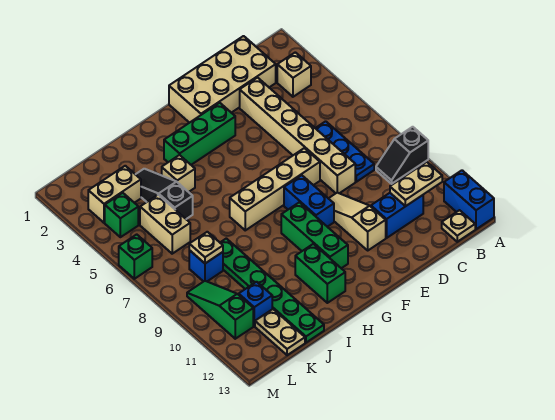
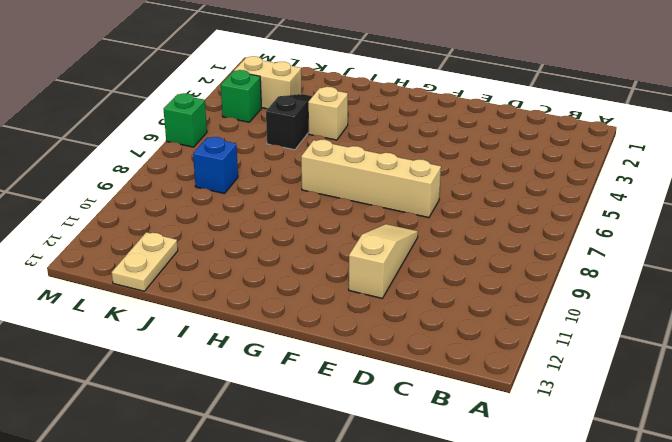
none -> black slope A9:B9 level 1 top A
none -> blue brick A12:A13 level 1
none -> tan brick B3 level 1

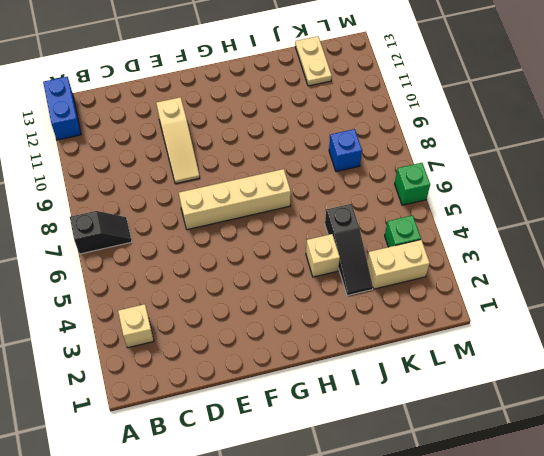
black slope A7:B7 level 1 top A -> black slope A9:B9 level 1 top A
none -> tan plate B13 level 1
none -> tan brick C1:F2 level 1
none -> blue plate C6:C8 level 1

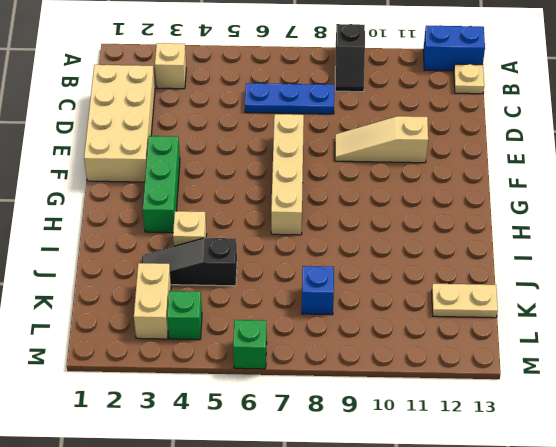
none -> blue brick C11:D11 level 1
none -> tan brick D3:D8 level 1
none -> blue brick F8:F9 level 1

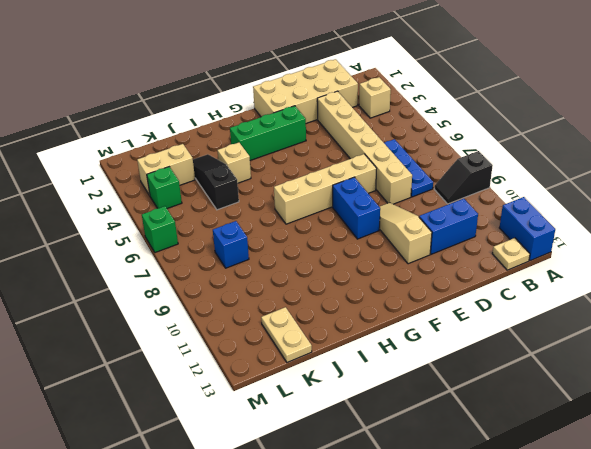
none -> green brick G9:G11 level 1
none -> green brick H11:H12 level 1
none -> green plate J8:J13 level 1

